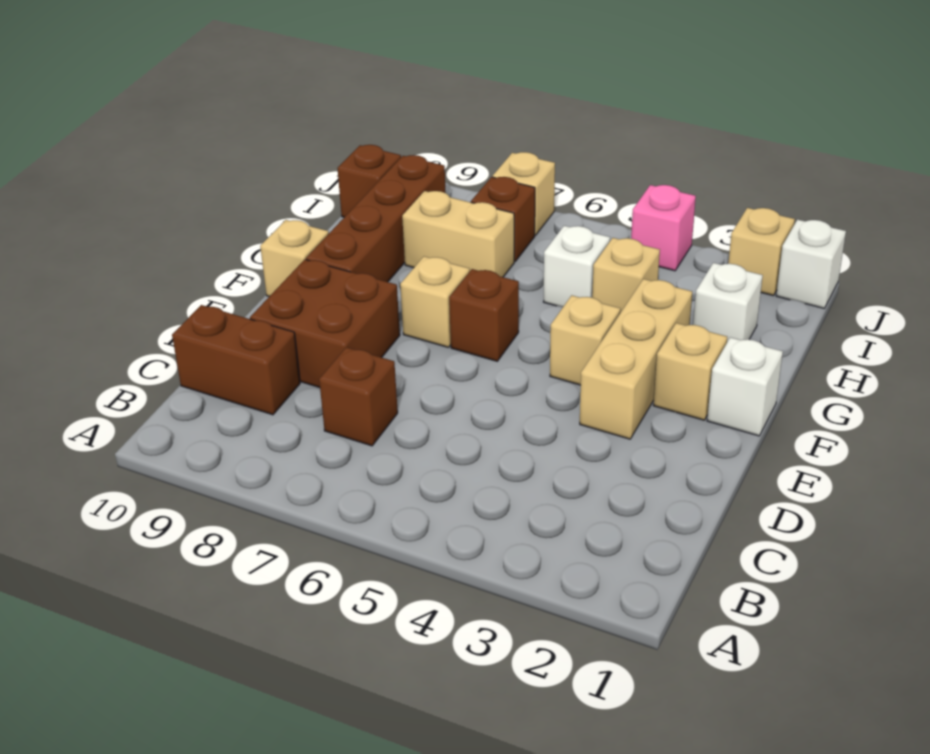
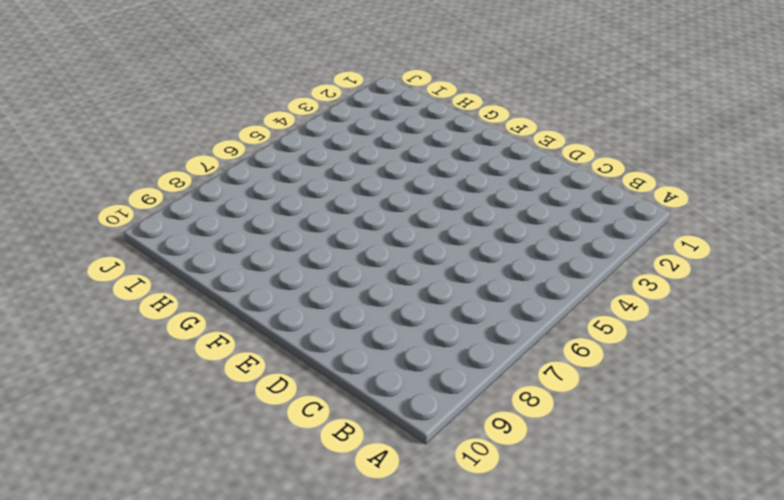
none -> brown brick C7 level 1
none -> brown brick C9:C10 level 1
none -> brown brick D8:E9 level 1

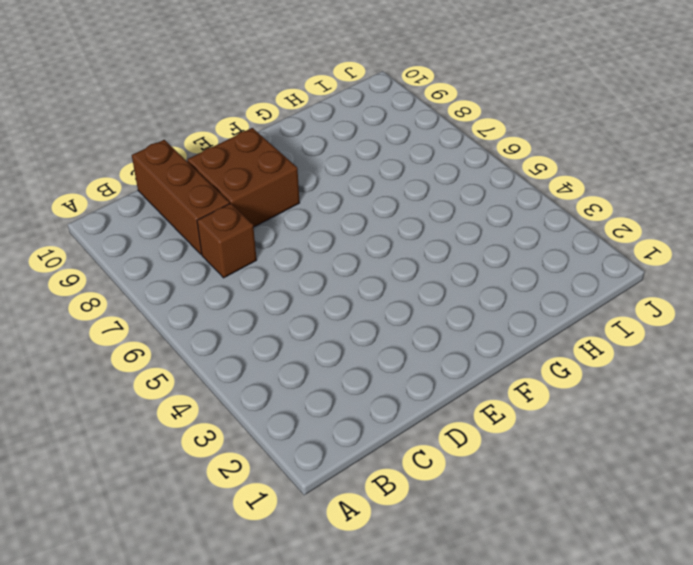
brown brick C8:C10 level 1 -> brown brick C9:C10 level 1
none -> tan brick E3:G3 level 1
none -> white brick F1 level 1
none -> tan brick F2 level 1

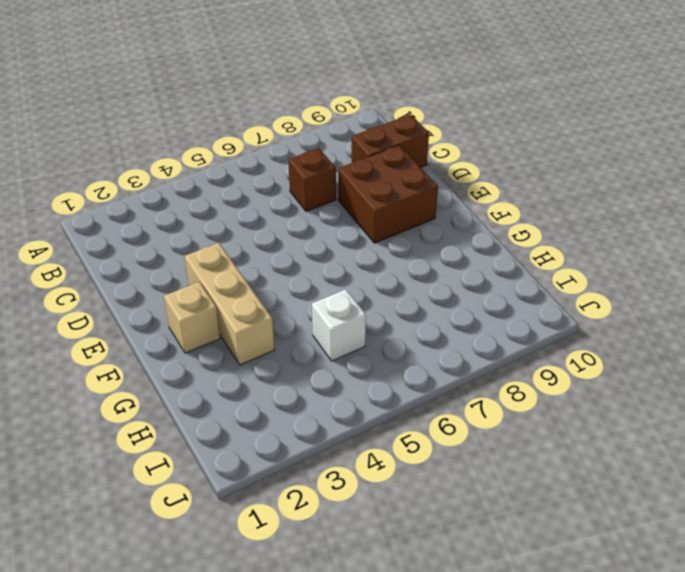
none -> white brick F1 level 1
none -> tan brick F4 level 1
none -> brown brick F6 level 1

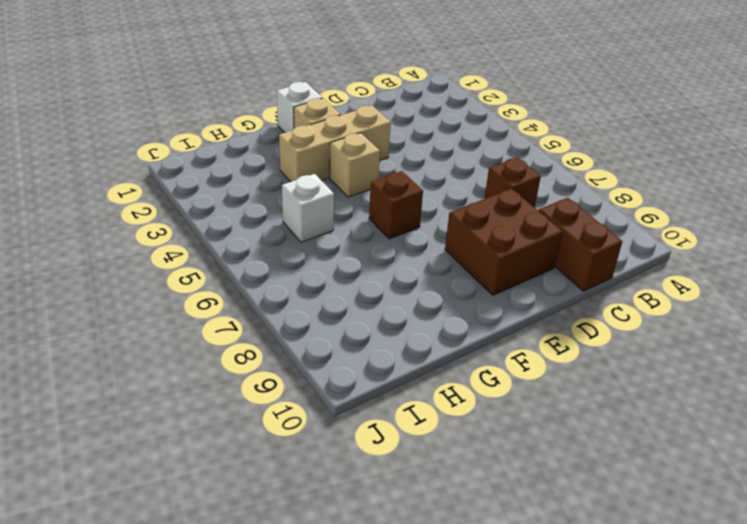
none -> tan brick F7 level 1
none -> brown brick F9:I9 level 1
none -> tan brick F10 level 1

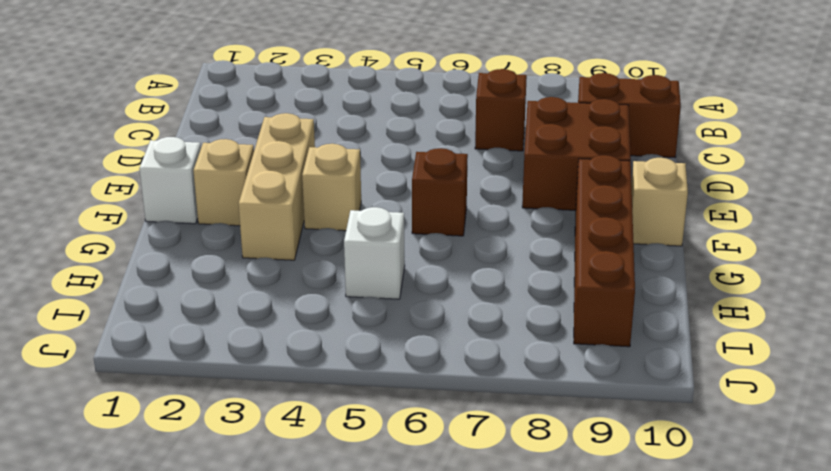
none -> tan brick F7 level 1
none -> white brick H2 level 1
none -> tan brick H4 level 1

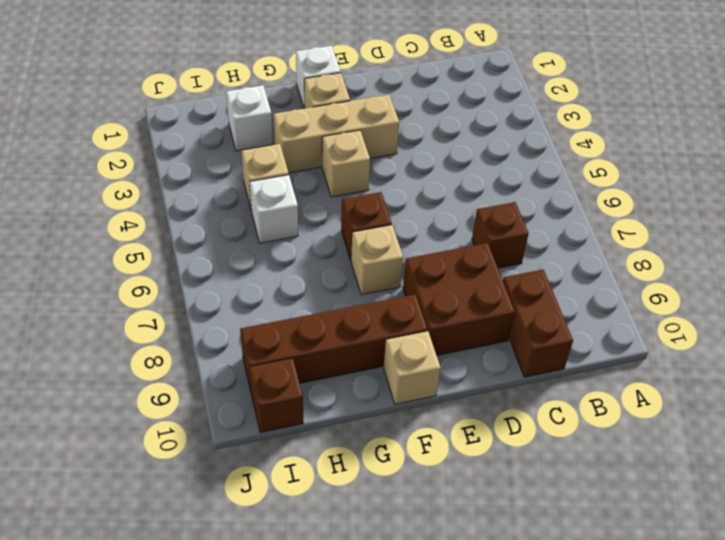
none -> tan brick H7:H8 level 1
none -> brown brick I7 level 1
none -> white brick J1 level 1

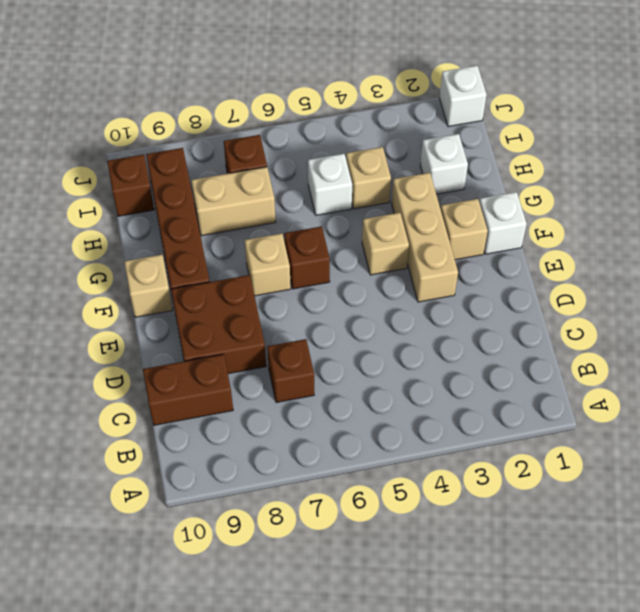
none -> tan brick J2 level 1
none -> pink brick J4 level 1
none -> tan brick J7 level 1

